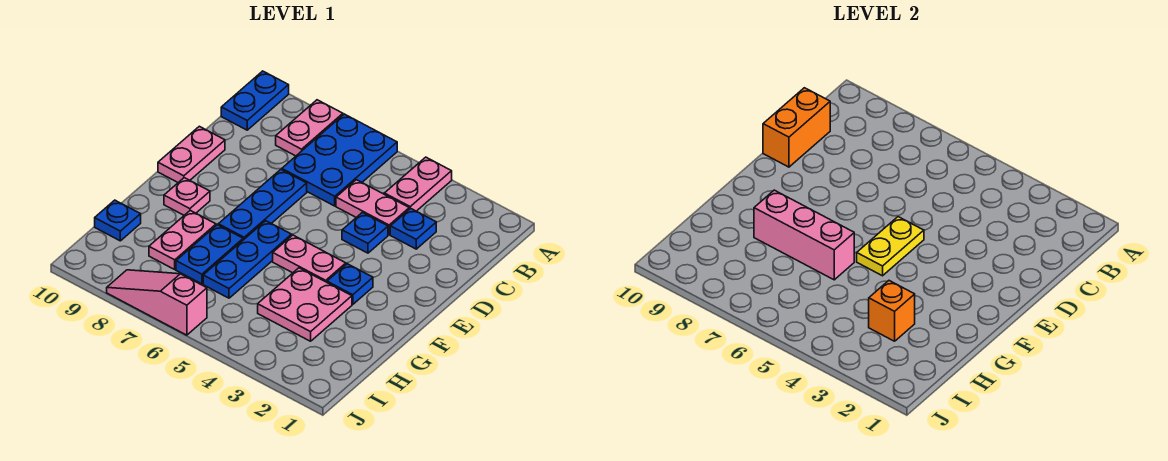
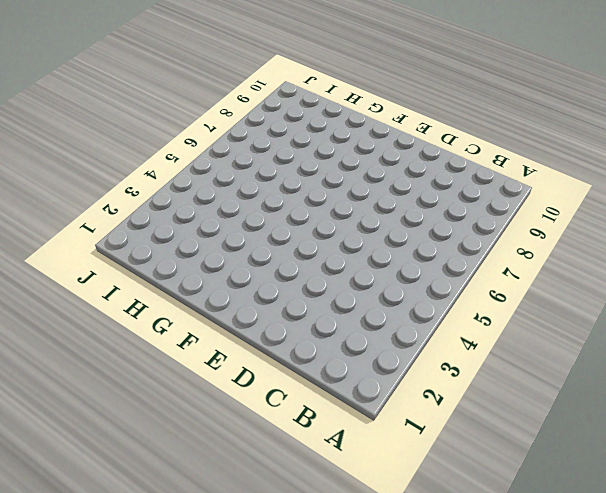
none -> pink plate A4:B4 level 1
none -> blue plate A6:C7 level 1
none -> pink plate A8:B8 level 1

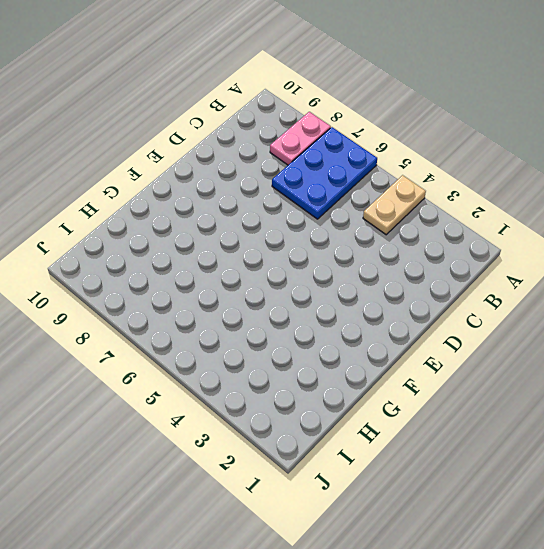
tan plate A4:B4 level 1 -> pink plate A4:B4 level 1
none -> blue plate A10:B10 level 1
none -> blue plate C3 level 1
none -> pink plate C4:C5 level 1

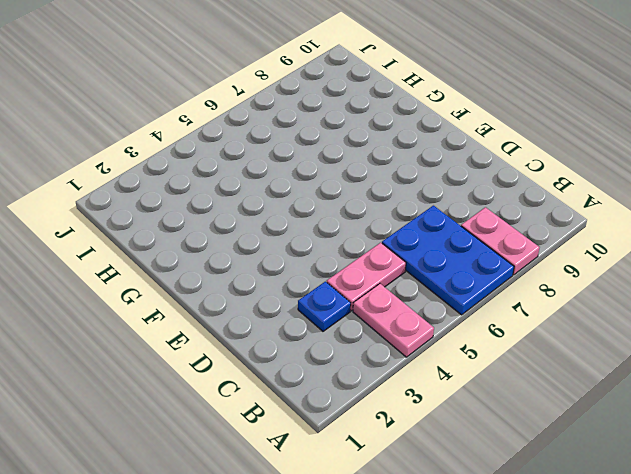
none -> blue plate A10:B10 level 1
none -> blue plate D4 level 1
none -> blue plate D7:F7 level 1

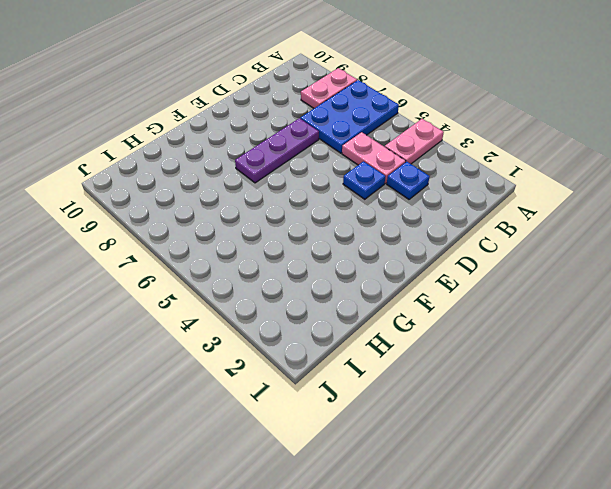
purple plate D7:F7 level 1 -> blue plate D7:F7 level 1
none -> blue plate A10:B10 level 1
none -> pink plate D10:E10 level 1
none -> blue plate F3 level 1

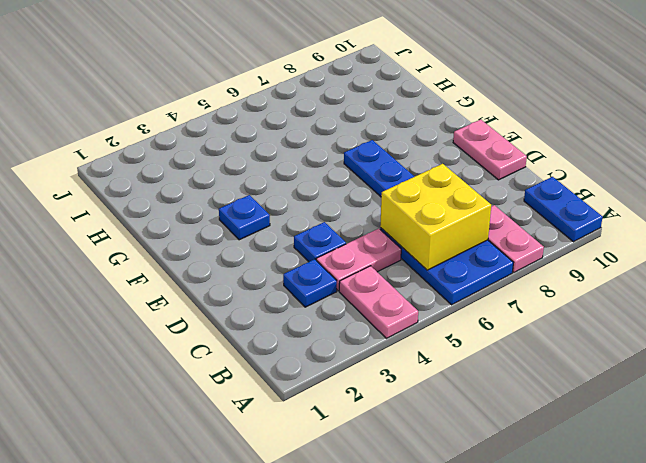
yellow brick B6:C7 level 2 -> none
none -> pink plate F4:F5 level 1
none -> blue plate F6:H6 level 1
none -> pink plate F9 level 1

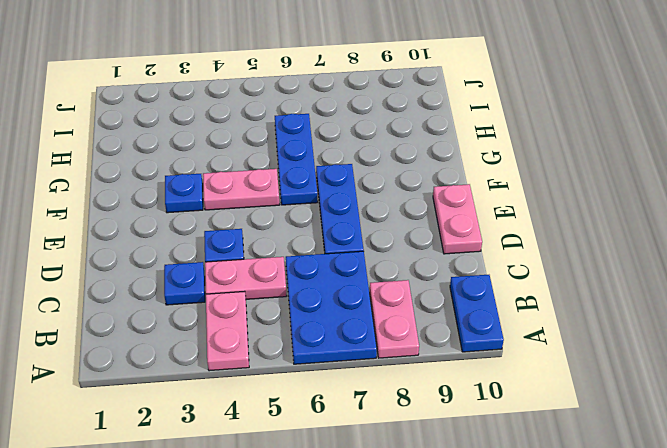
none -> pink plate F9 level 1
none -> pink plate G3:H4 level 1
none -> blue plate G7:H7 level 1

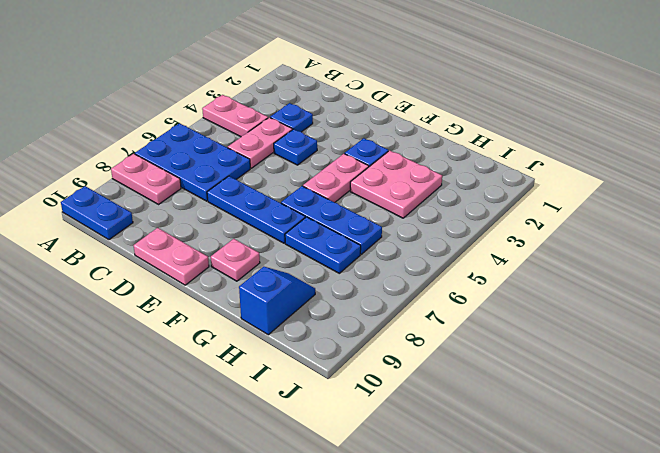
blue slope H9:H10 level 1 top 10 -> blue plate H10 level 1
none -> pink plate G8:H8 level 1
none -> pink slope J6:J8 level 1 top 6
none -> orange brick C10:D10 level 2

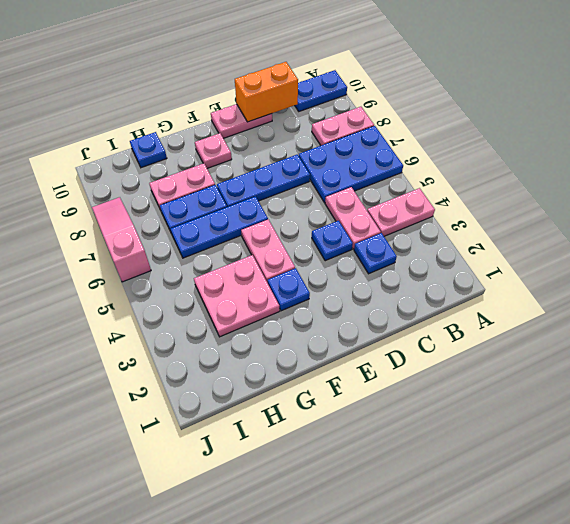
none -> yellow plate E5:F5 level 2
none -> pink brick G6:G8 level 2
none -> orange brick H3 level 2

